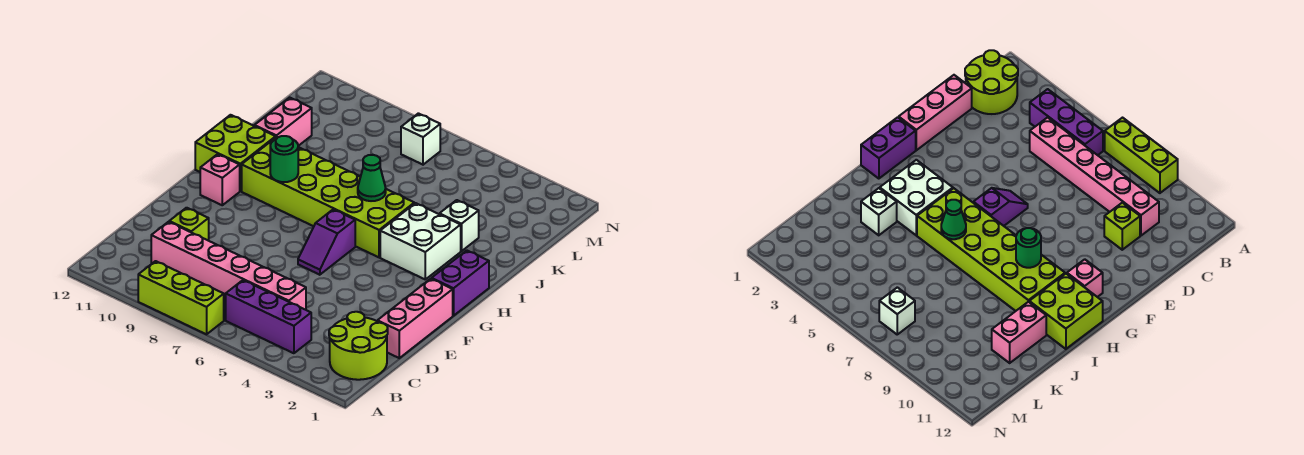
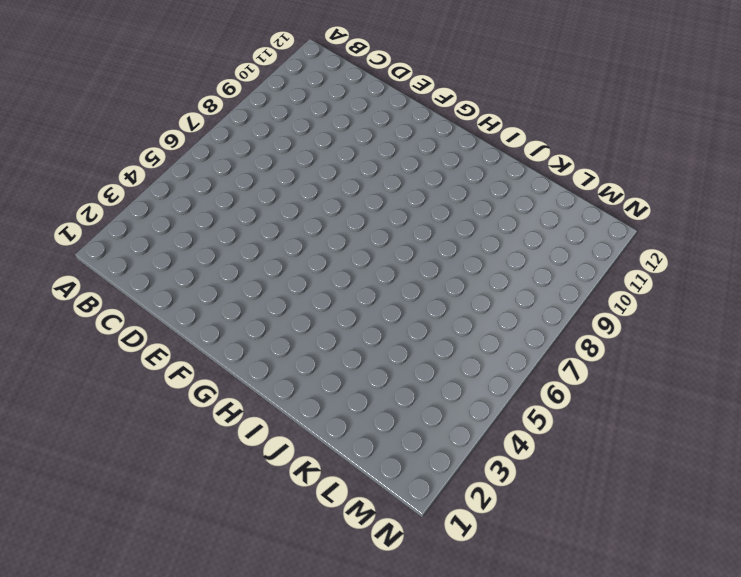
none -> lime brick A7:A9 level 1
none -> lime round brick B1:C2 level 1
none -> purple brick B4:B6 level 1

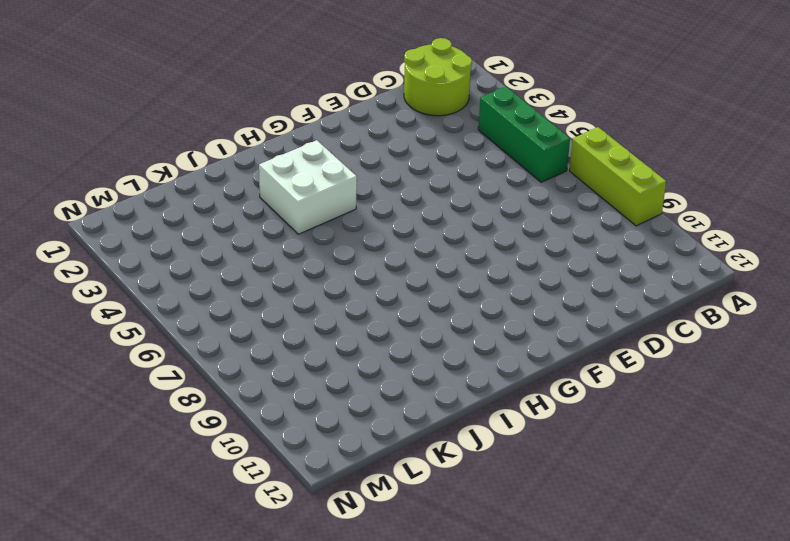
green brick B4:B6 level 1 -> purple brick B4:B6 level 1
none -> pink brick C5:C10 level 1
none -> pink brick D1:F1 level 1
none -> lime brick D10 level 1

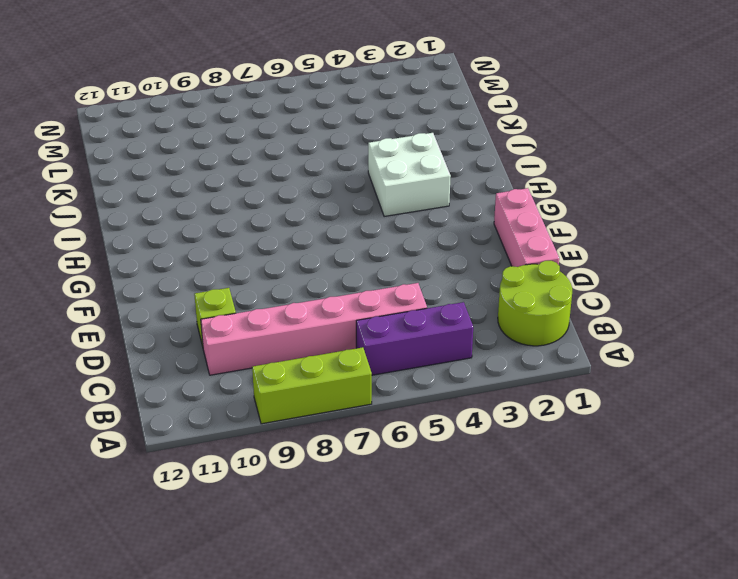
none -> purple slope F6:G6 level 1 top G
none -> purple brick G1:H1 level 1
none -> pink brick G11 level 1

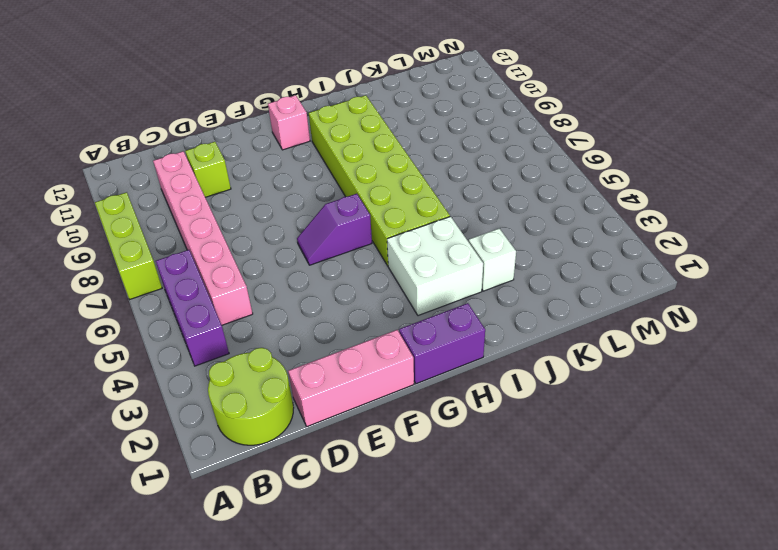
none -> lime brick H11:I12 level 1
none -> pink brick J11:K11 level 1
none -> white brick M7 level 1

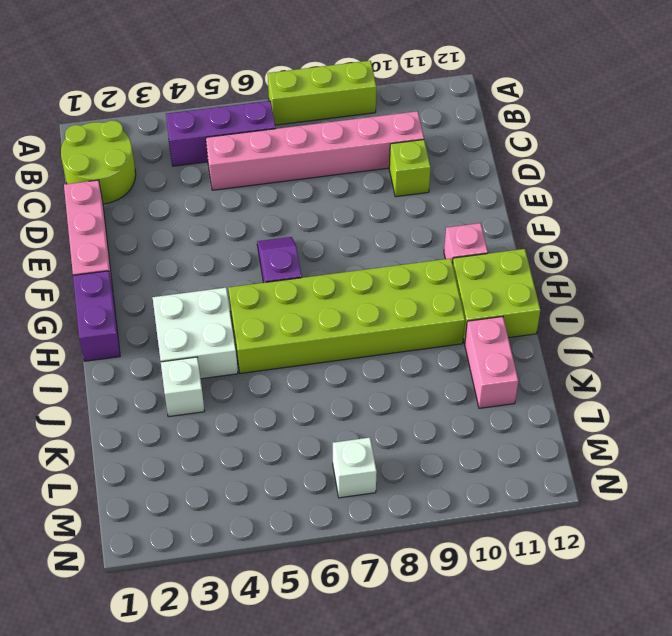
none -> green round brick H9 level 2
none -> green cone I6 level 2

